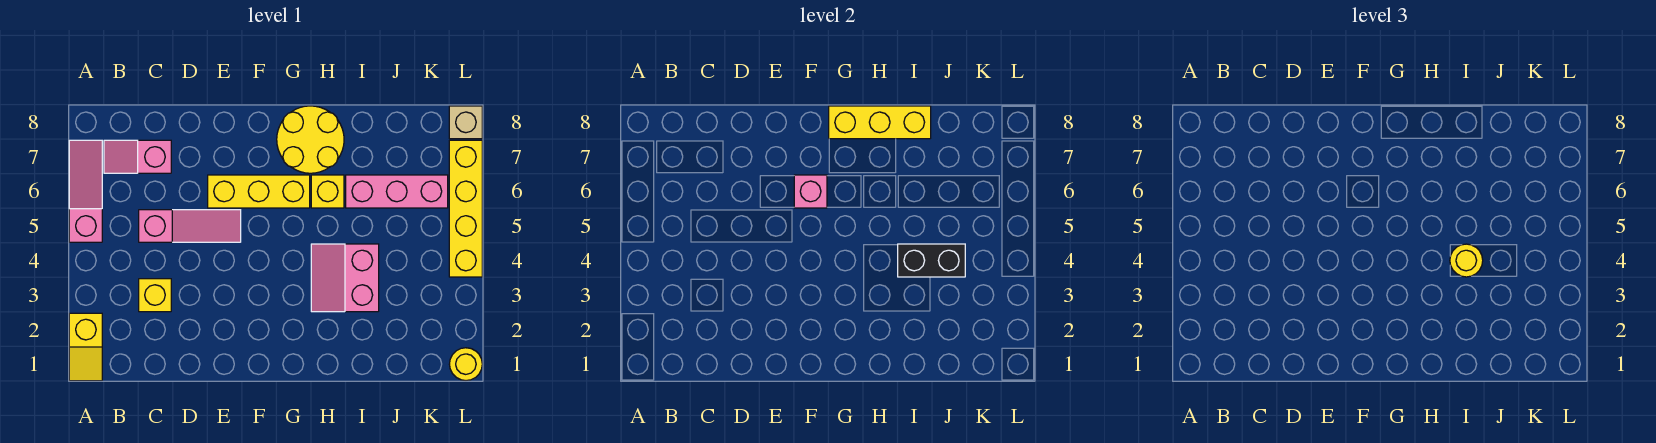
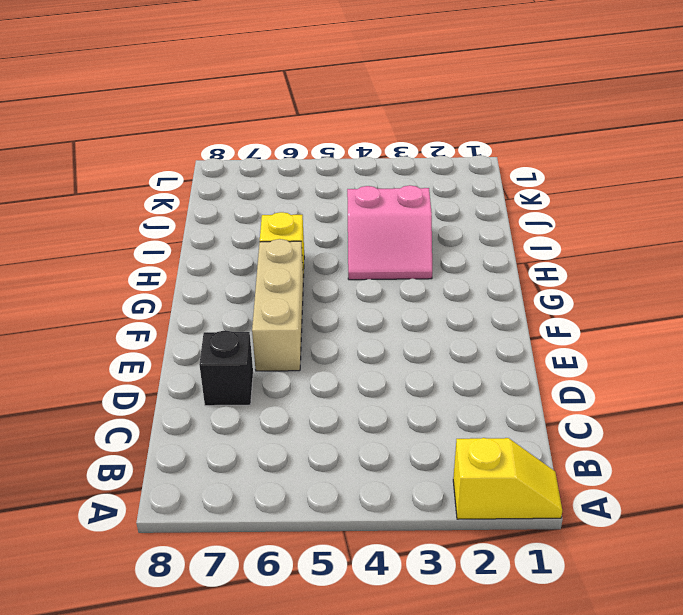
black brick D7 level 1 -> none
tan brick E6:G6 level 1 -> yellow brick E6:G6 level 1
none -> pink slope A5:A7 level 1 top 5
none -> pink slope B7:C7 level 1 top C
none -> yellow brick C3 level 1

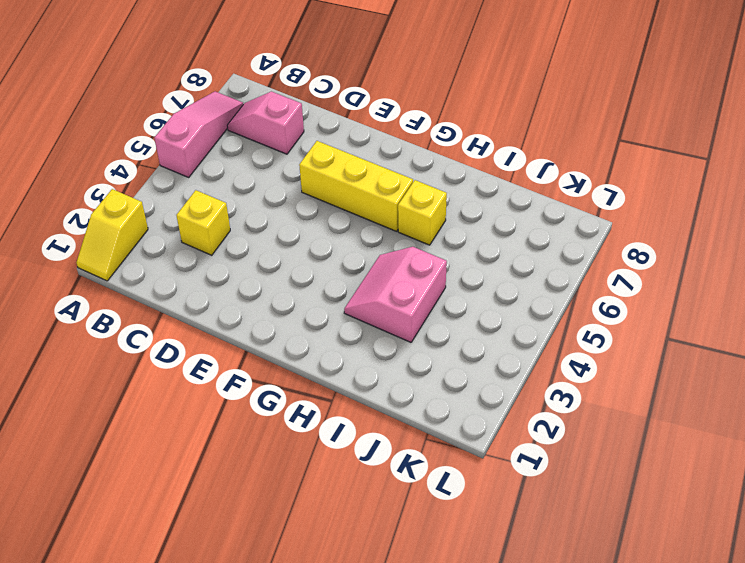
none -> pink slope C5:E5 level 1 top C
none -> yellow round brick G7:H8 level 1
none -> pink brick I6:K6 level 1

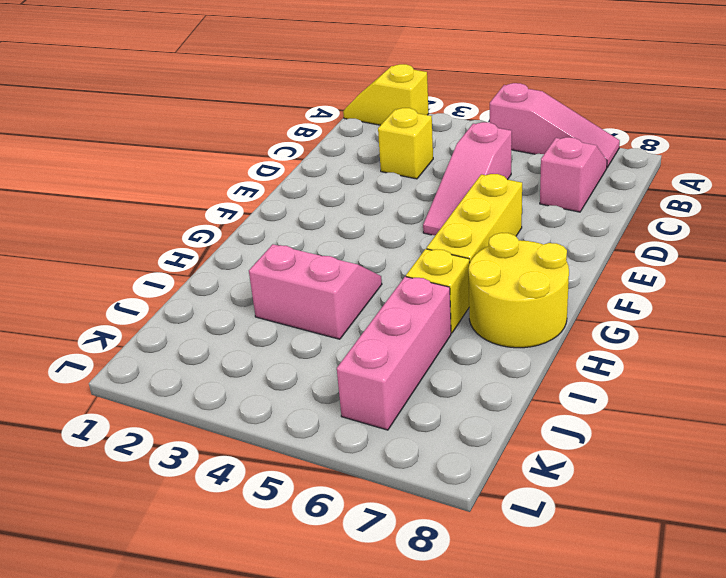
none -> yellow round brick L1 level 1
none -> yellow brick L4:L7 level 1
none -> tan brick L8 level 1

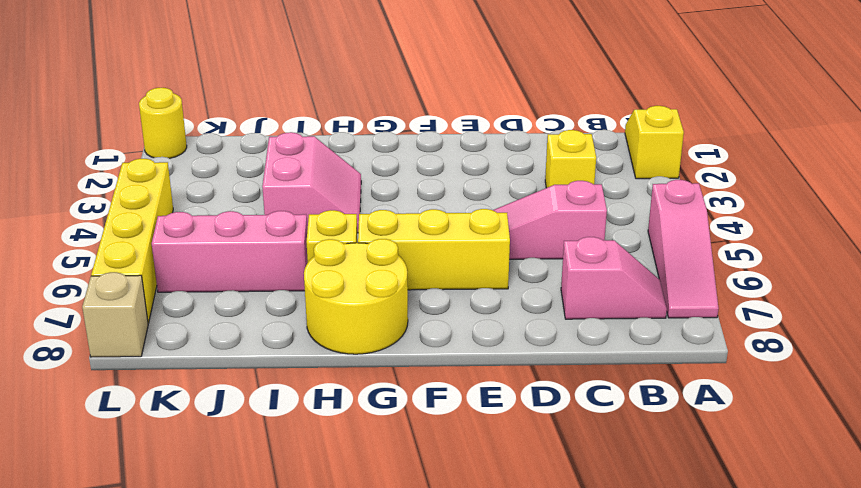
none -> pink brick F6 level 2
none -> yellow brick G8:I8 level 2
none -> black brick I4:J4 level 2

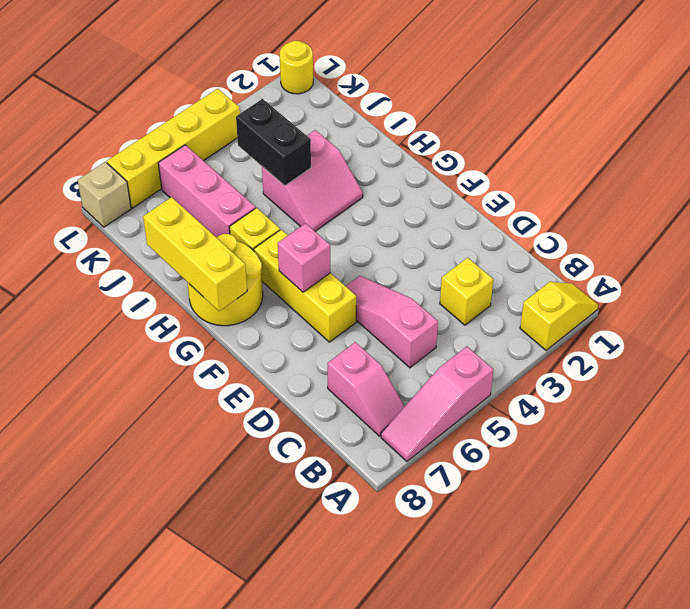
none -> yellow round brick I4 level 3

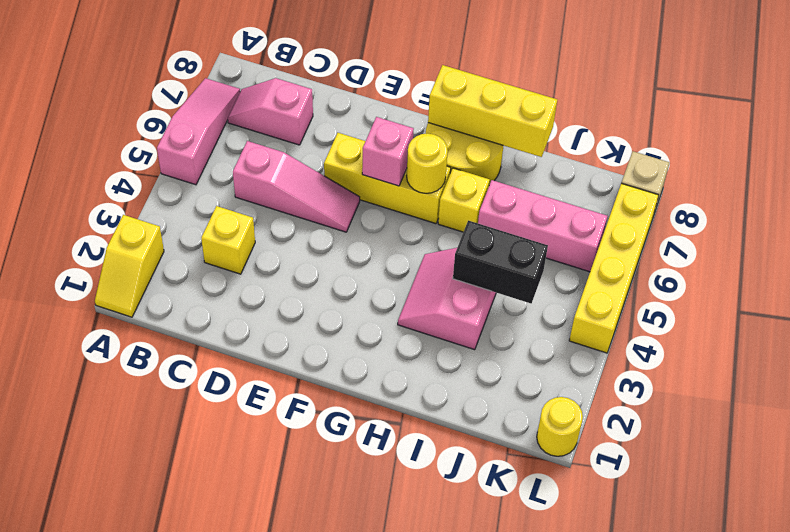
yellow round brick G6 level 2 -> yellow round brick I4 level 3

